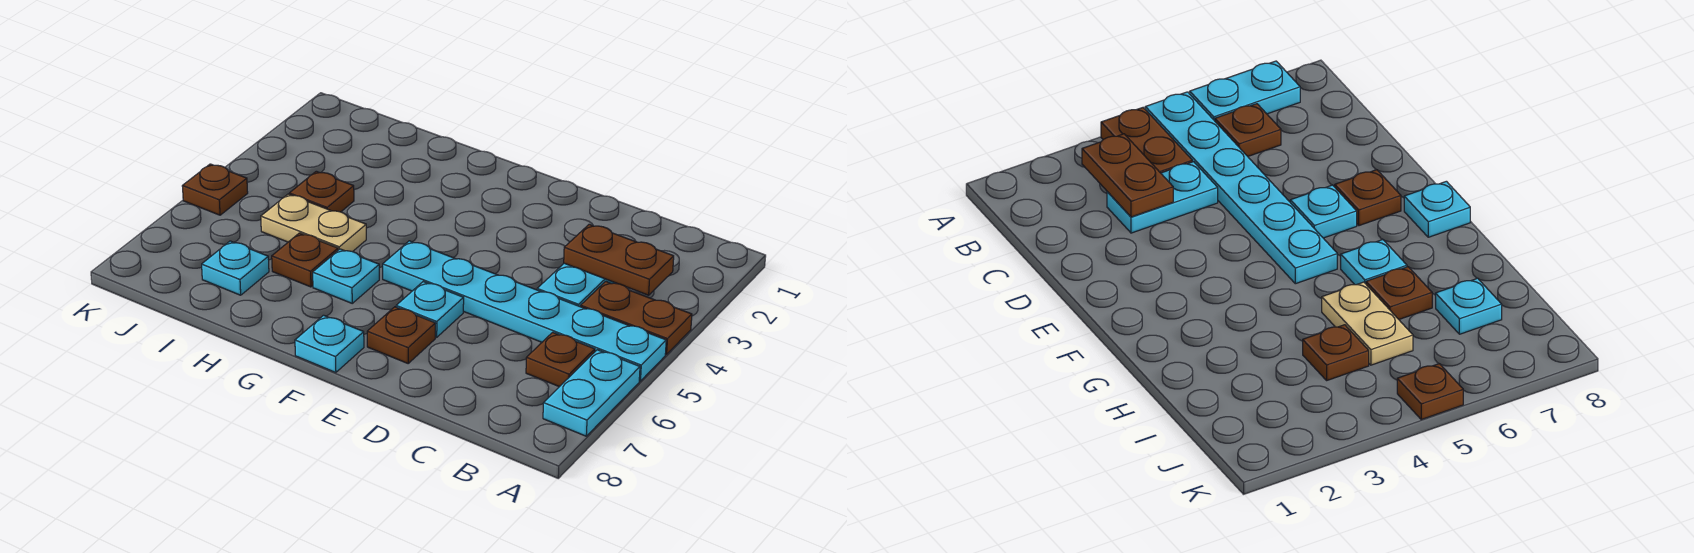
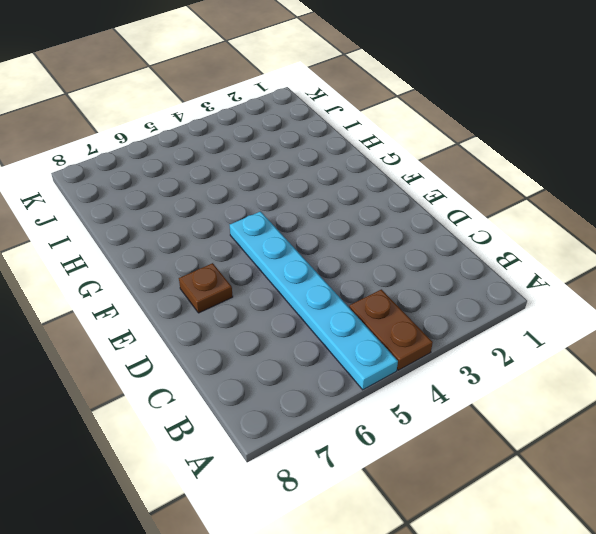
none -> cyan plate A6:A7 level 1
none -> brown plate B6 level 1
none -> cyan plate C3:C4 level 1

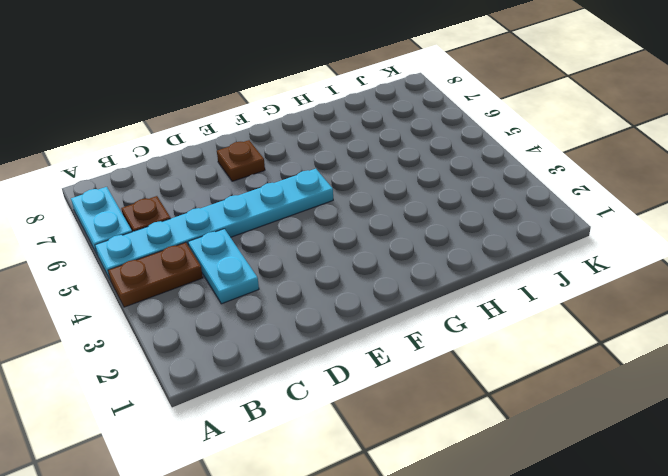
none -> cyan plate E6 level 1
none -> cyan plate F8 level 1
none -> cyan plate G6 level 1

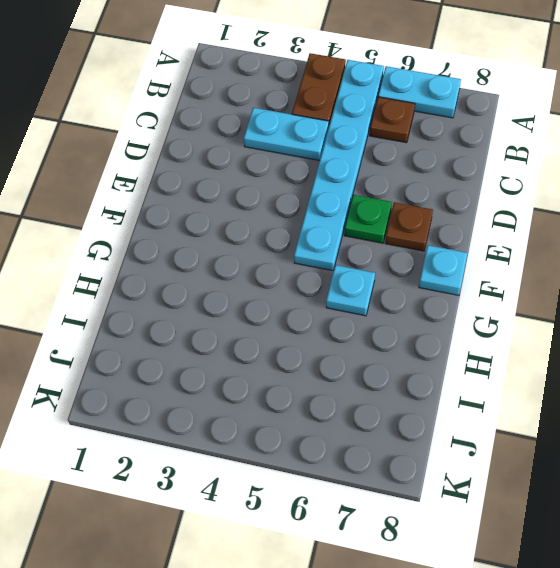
green plate E6 level 1 -> cyan plate E6 level 1
none -> tan plate H5:I5 level 1
none -> brown plate H6 level 1
none -> brown plate I4 level 1

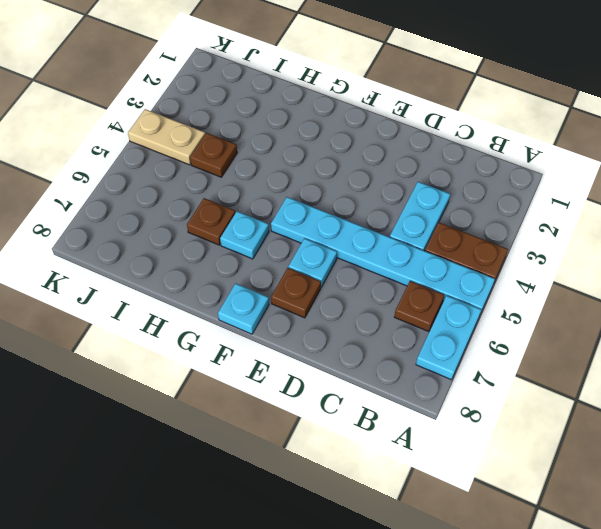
tan plate J4:K4 level 1 -> tan plate H5:I5 level 1
none -> cyan plate I7 level 1
none -> brown plate K5 level 1
none -> brown plate B3:C3 level 2

